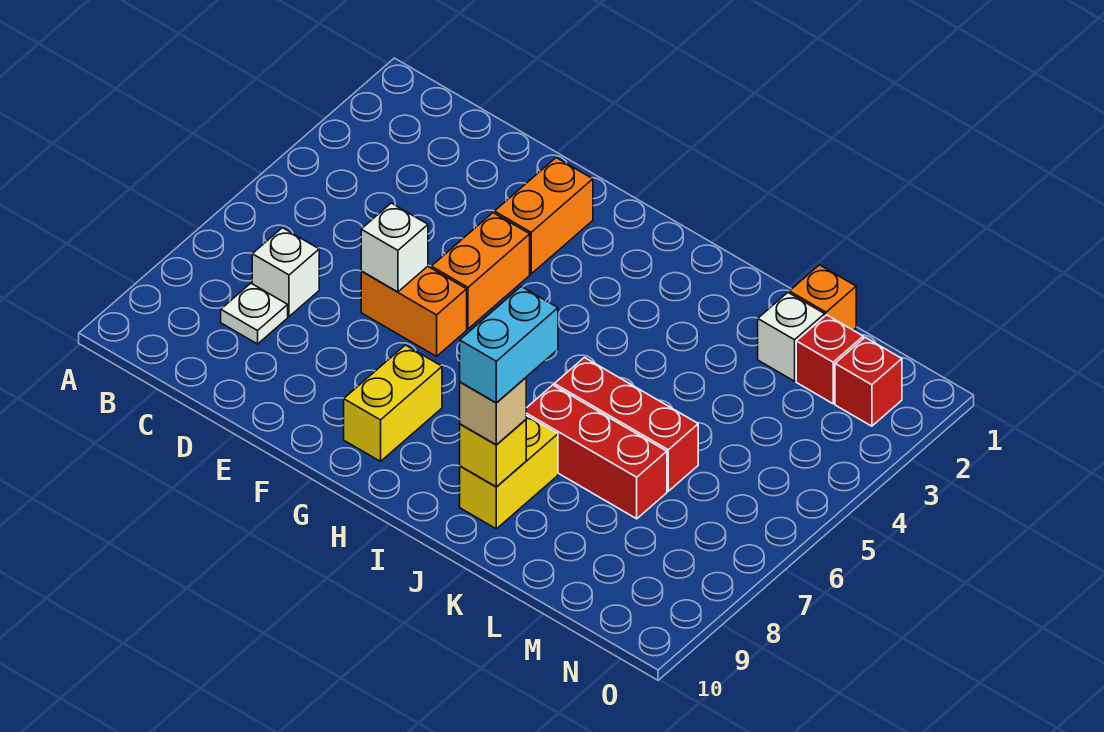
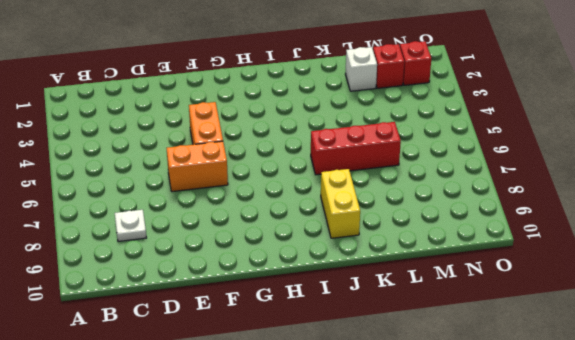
none -> white brick C7 level 1
none -> orange brick F2:F3 level 1
none -> yellow brick G8:G9 level 1

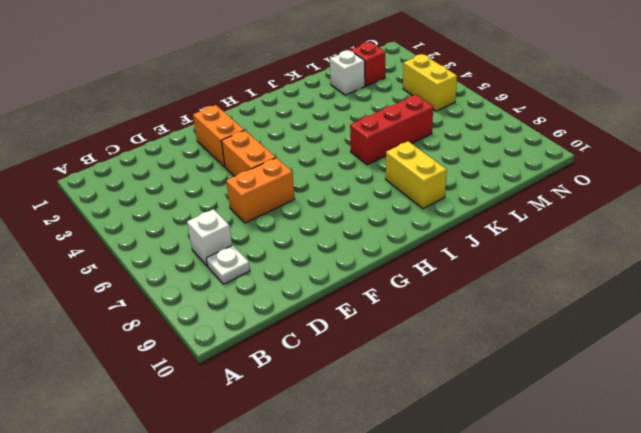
yellow brick N4:N5 level 1 -> yellow brick G8:G9 level 1
none -> red brick J7:L7 level 1
none -> orange brick L1 level 1
none -> red brick N2 level 1

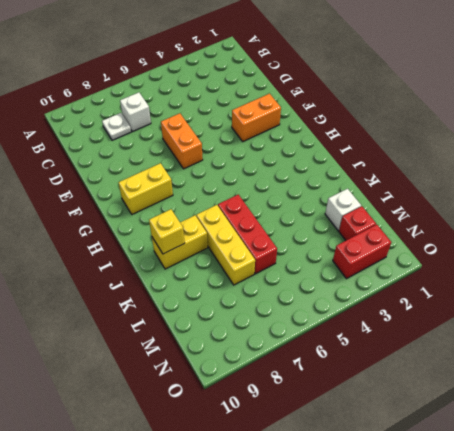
yellow brick J7:L7 level 1 -> red brick J7:L7 level 1
red brick N2:N3 level 1 -> red brick N2 level 1
none -> orange brick F4:F5 level 1
none -> orange brick L1 level 1
none -> white brick E6 level 2

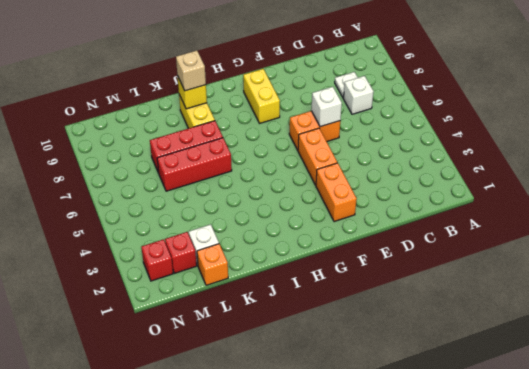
none -> cyan brick J8:J9 level 4

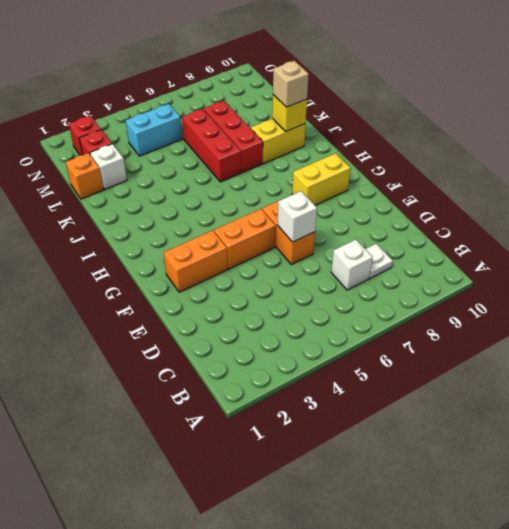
cyan brick M4:M5 level 1 -> cyan brick J8:J9 level 4

